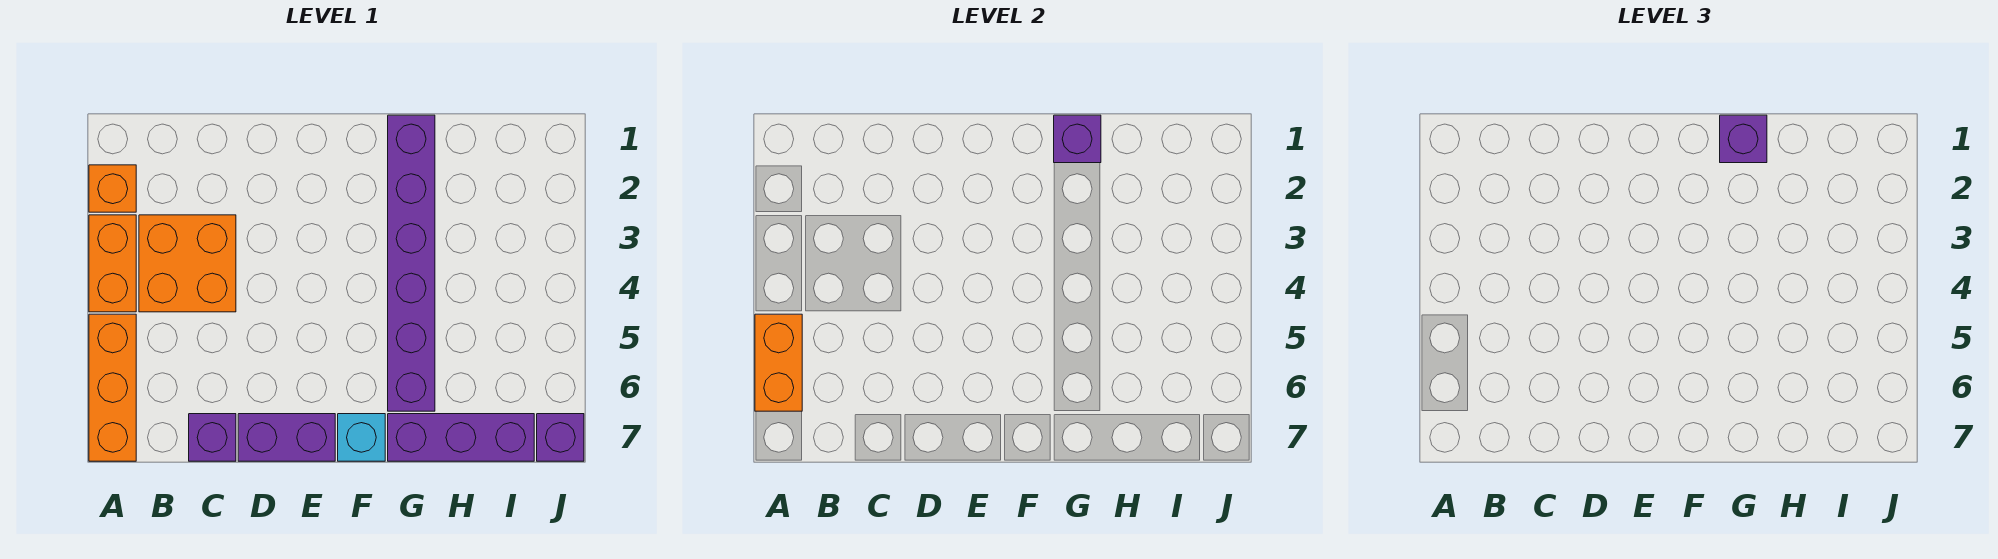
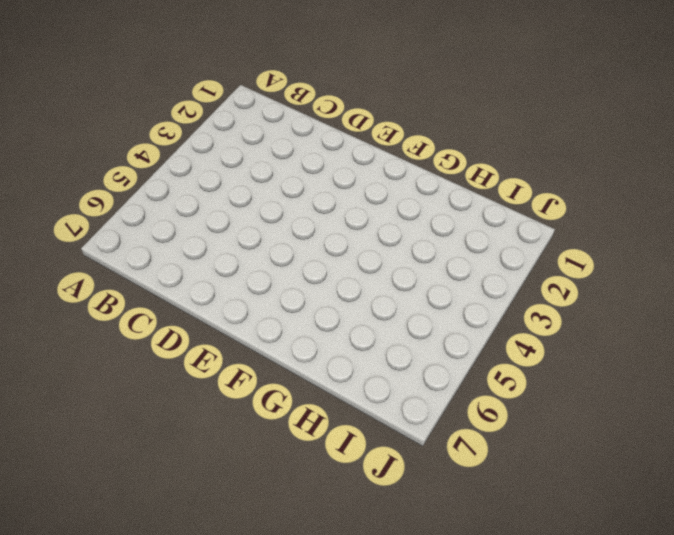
none -> orange brick A2 level 1
none -> orange brick A3:A4 level 1
none -> orange brick A5:A7 level 1

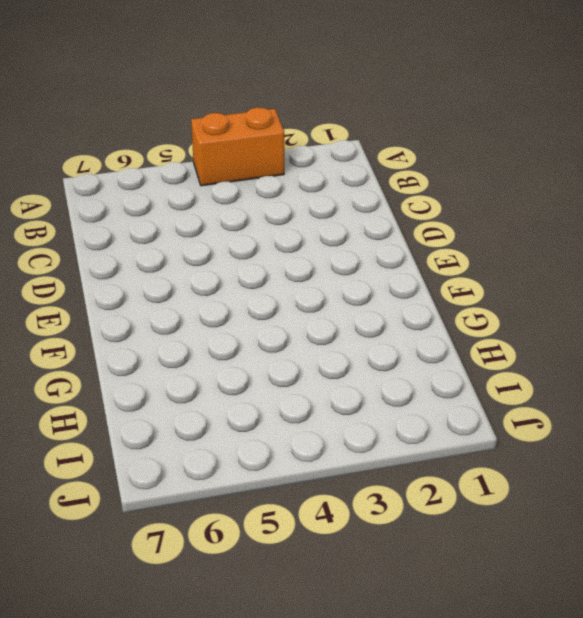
none -> orange brick A2 level 1
none -> orange brick A5:A7 level 1
none -> orange brick B3:C4 level 1

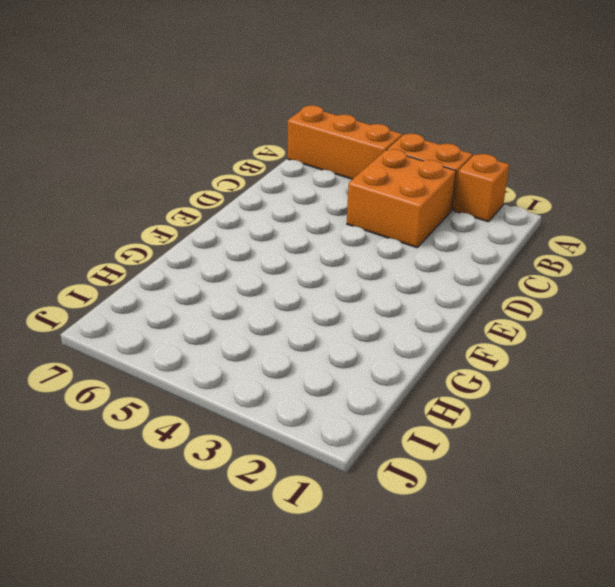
none -> purple brick C7 level 1
none -> purple brick D7:E7 level 1
none -> cyan brick F7 level 1

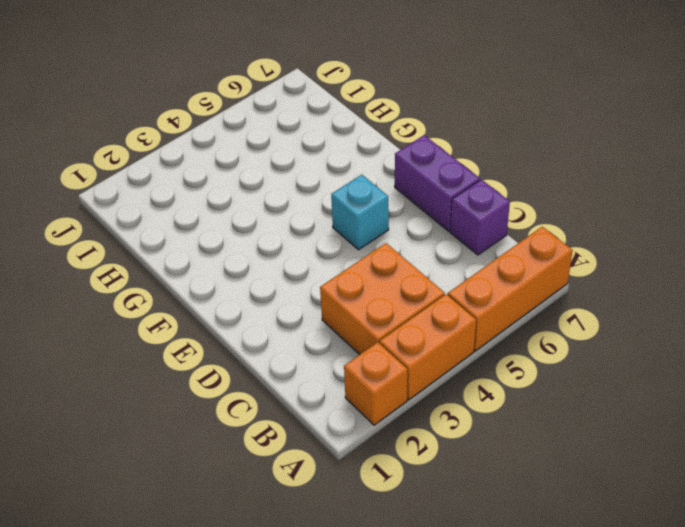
cyan brick E5 level 1 -> cyan brick F7 level 1
none -> purple brick G1:G6 level 1
none -> purple brick G7:I7 level 1
none -> purple brick J7 level 1

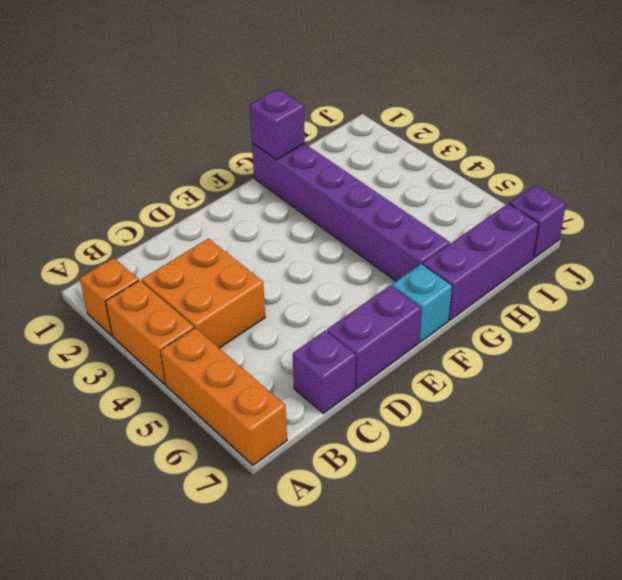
none -> orange brick A5:A6 level 2
none -> purple brick G1 level 3

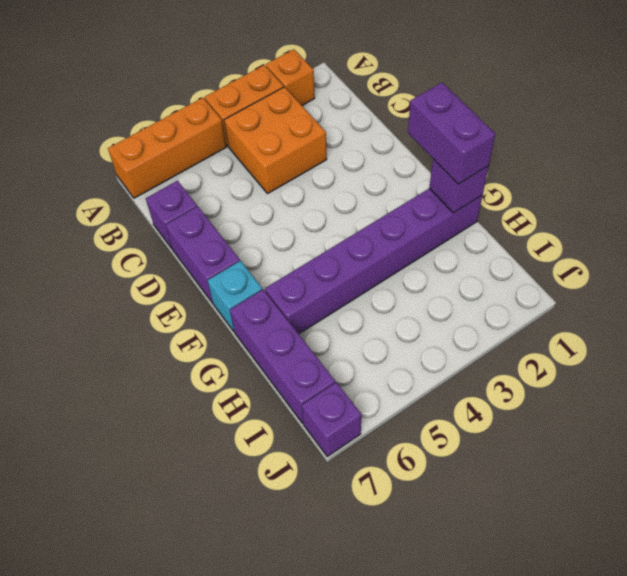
purple brick F1:G1 level 3 -> purple brick G1 level 3
none -> orange brick A5:A6 level 2

